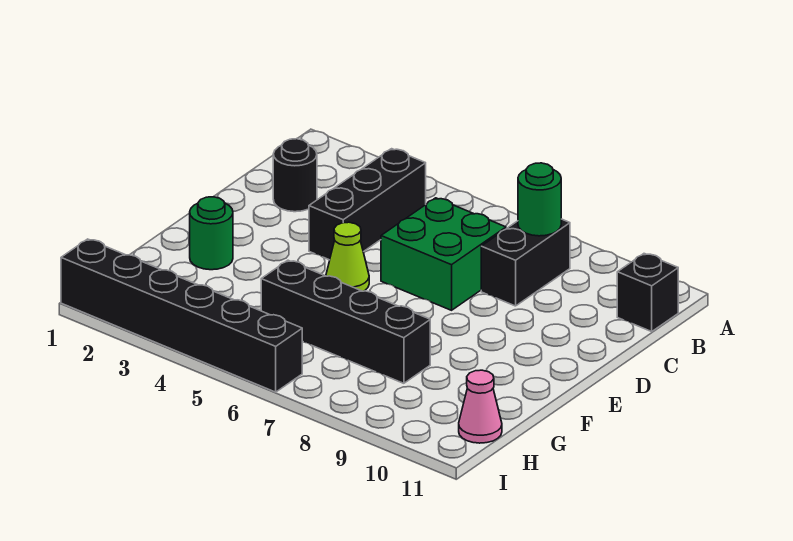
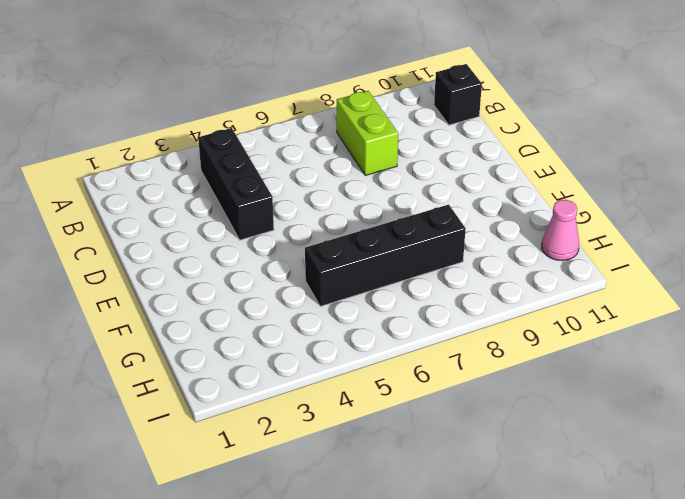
lime brick B8:C8 level 1 -> black brick B8:C8 level 1
none -> black round brick C2 level 1
none -> green brick C6:D7 level 1

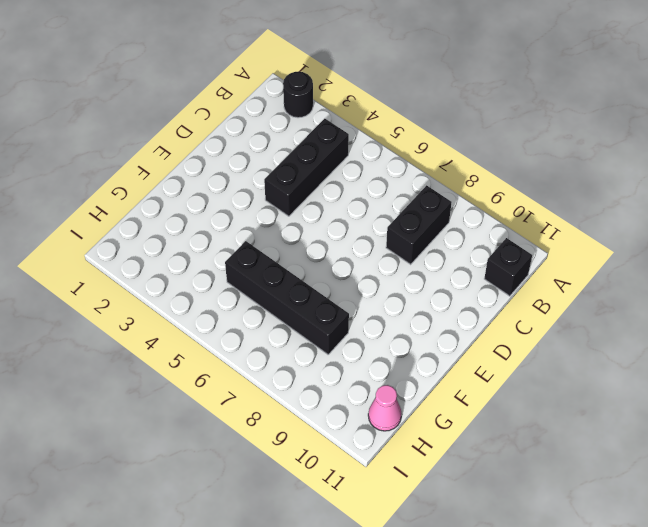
black round brick A2 level 1 -> black round brick C2 level 1
none -> green brick C6:D7 level 1
none -> lime cone E5 level 1

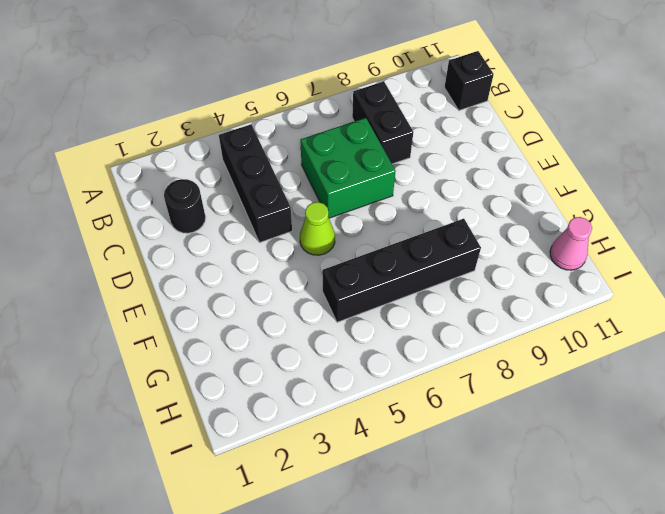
none -> green round brick F2 level 1
none -> black brick I1:I6 level 1

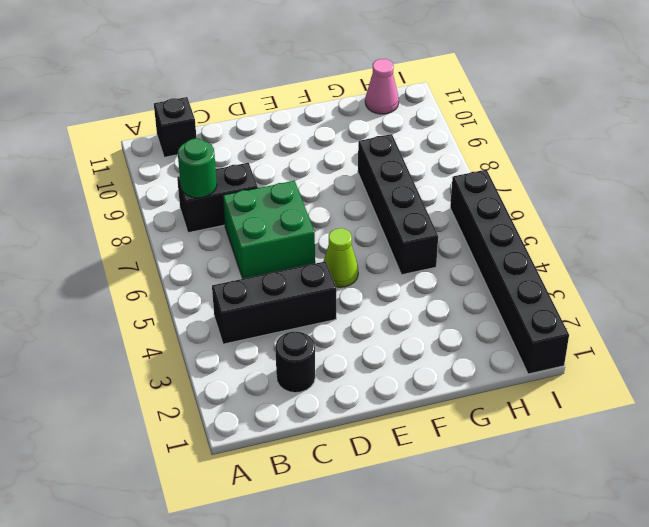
none -> green round brick F2 level 1

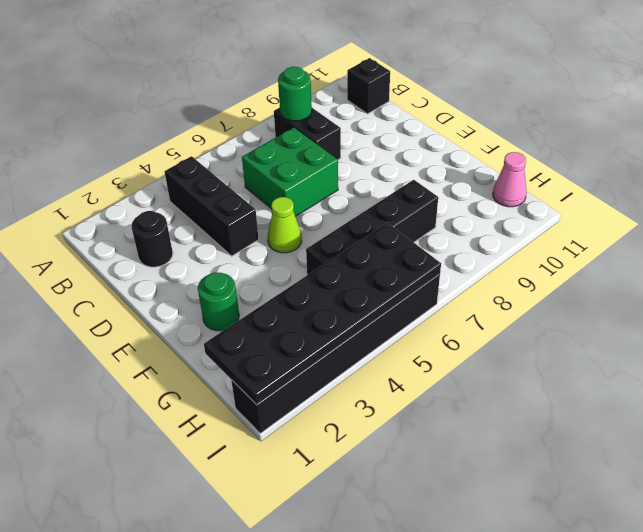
black plate H1:I6 level 2 -> none

